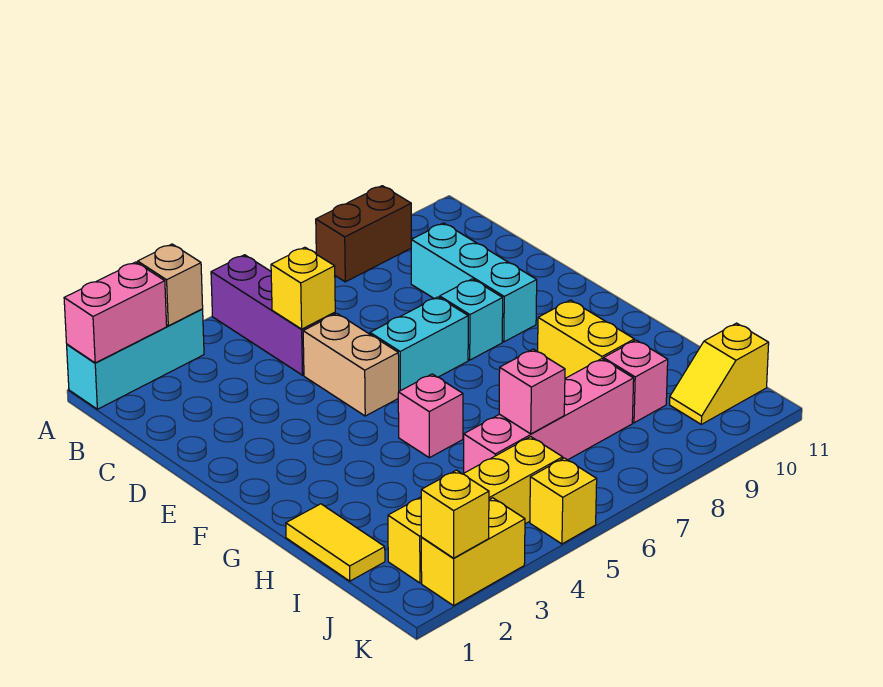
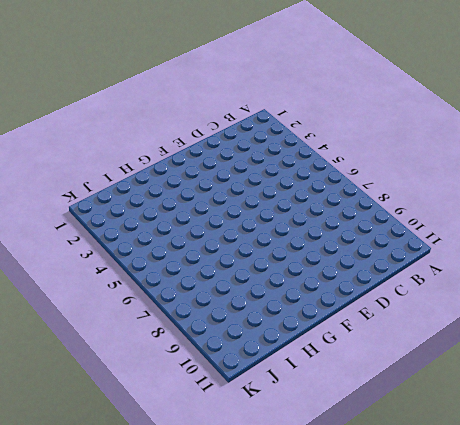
none -> cyan brick A1:A3 level 1
none -> purple brick A5:C5 level 1
none -> brown brick A8:A9 level 1

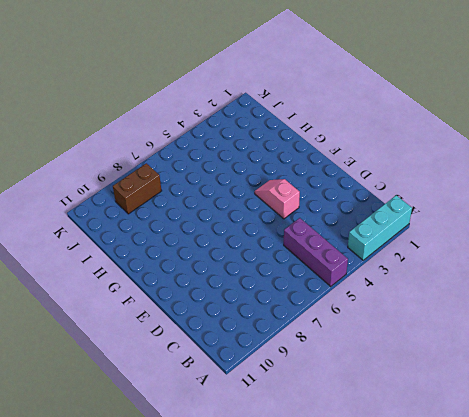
pink slope E4:F4 level 1 top E -> none
brown brick J8:J9 level 1 -> brown brick A8:A9 level 1
none -> cyan brick C9:E9 level 1
none -> tan brick D5:E5 level 1
none -> cyan brick E6:E7 level 1

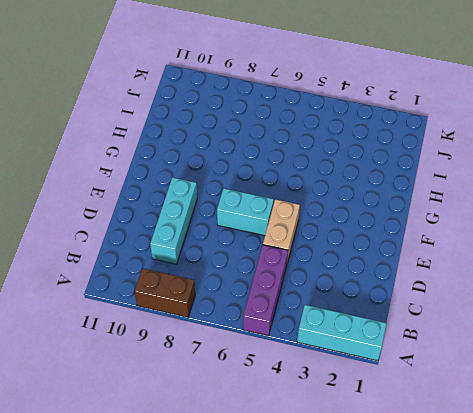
none -> cyan brick E8 level 1
none -> pink brick G5 level 1
none -> yellow brick G9:H9 level 1

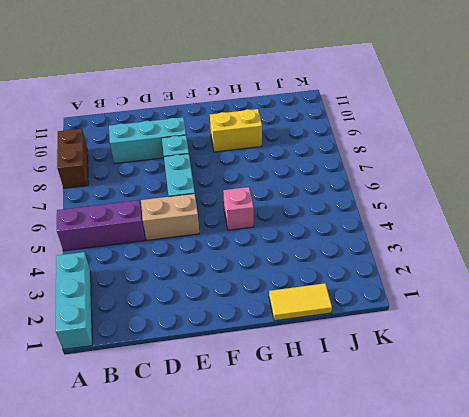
none -> pink brick I5:I8 level 1
none -> pink brick I9 level 1
none -> yellow brick J2:J5 level 1

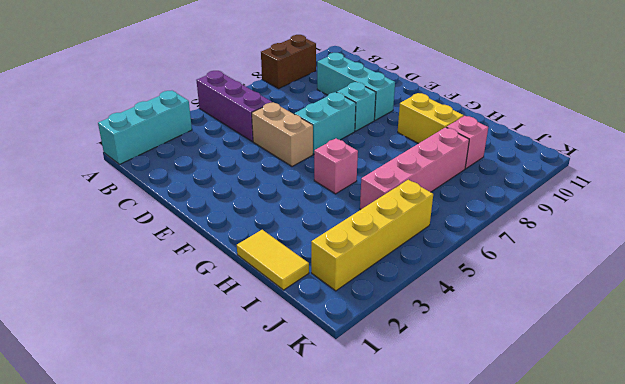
none -> yellow slope J10:J11 level 1 top 11
none -> yellow brick K2:K3 level 1
none -> yellow brick K5 level 1

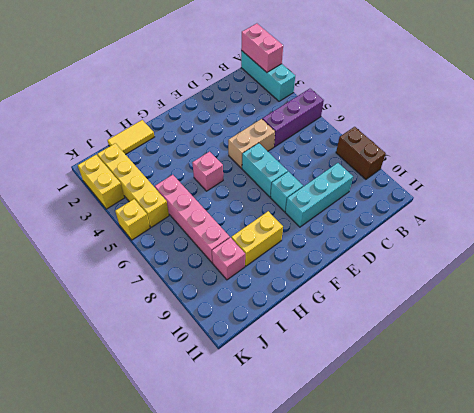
none -> yellow slope J10:J11 level 1 top 11
none -> tan brick A3 level 2
none -> yellow brick C5 level 2

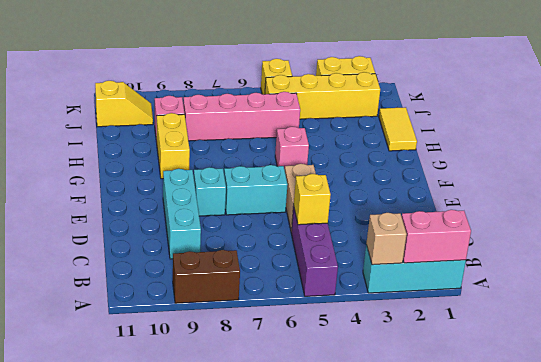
none -> pink brick I6 level 2
none -> yellow brick K2 level 2

